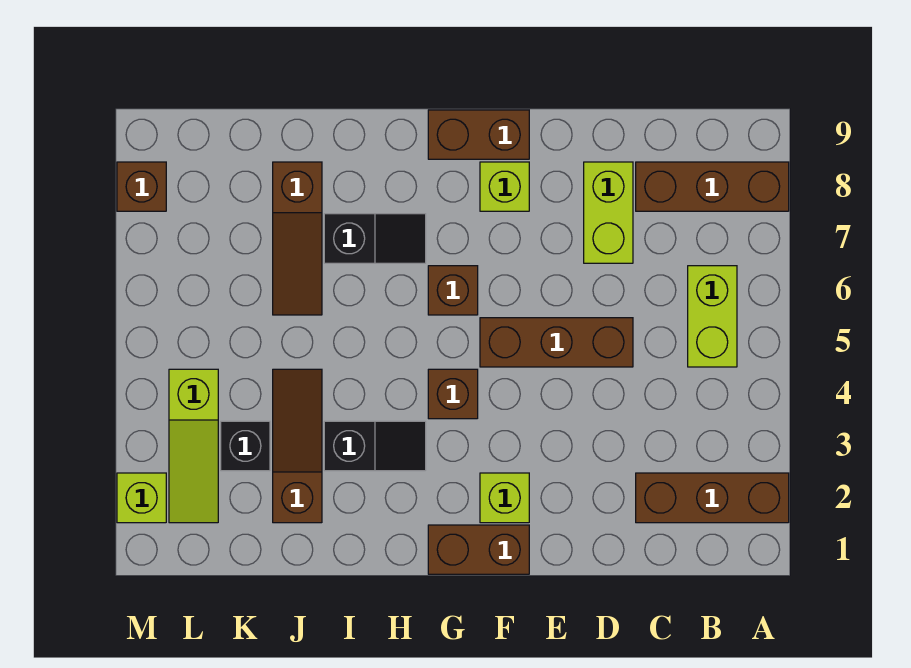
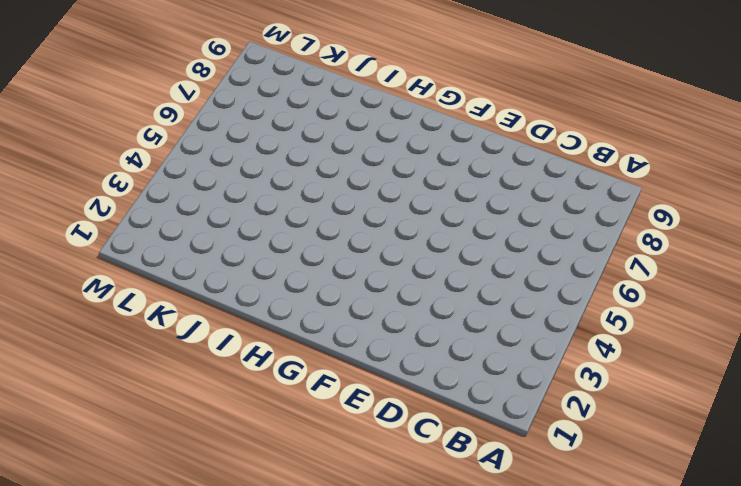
none -> brown brick A2:C2 level 1
none -> brown brick A8:C8 level 1
none -> lime brick B5:B6 level 1

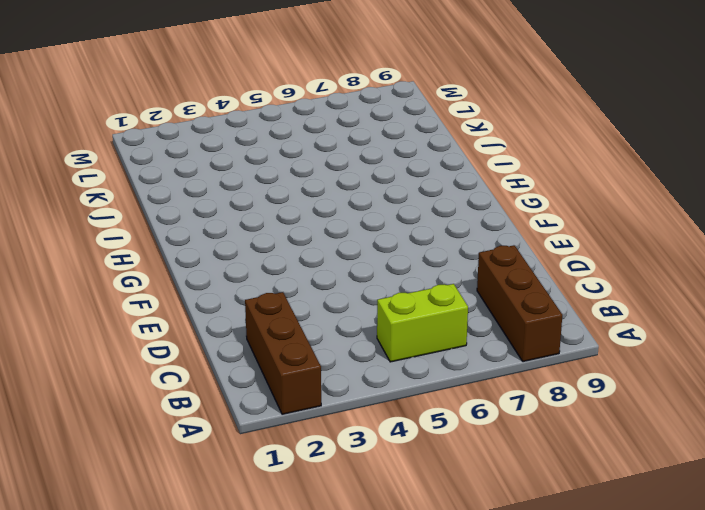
none -> brown brick D5:F5 level 1
none -> lime brick D7:D8 level 1
none -> brown brick F1:G1 level 1

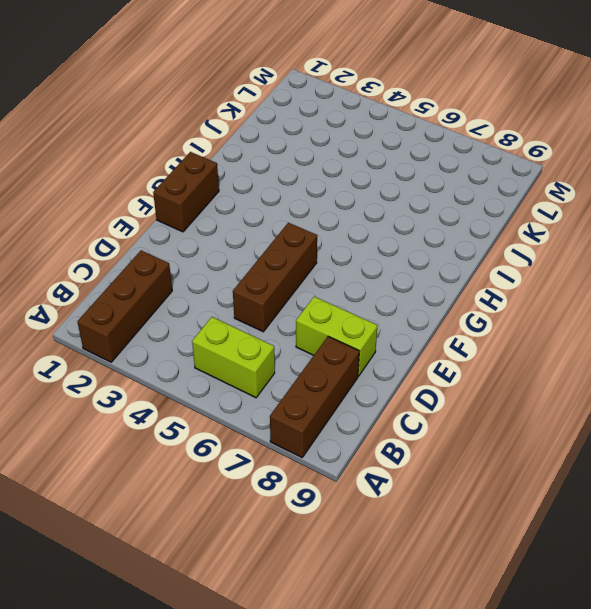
none -> lime brick F2 level 1
none -> lime brick F8 level 1
none -> brown brick F9:G9 level 1

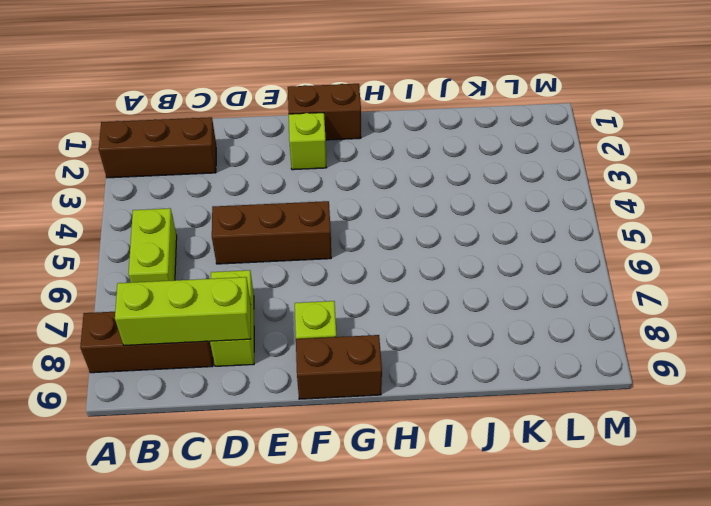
lime brick B8:D8 level 2 -> none
none -> brown brick G4 level 1
none -> brown brick G6 level 1
none -> black slope H3:I3 level 1 top I

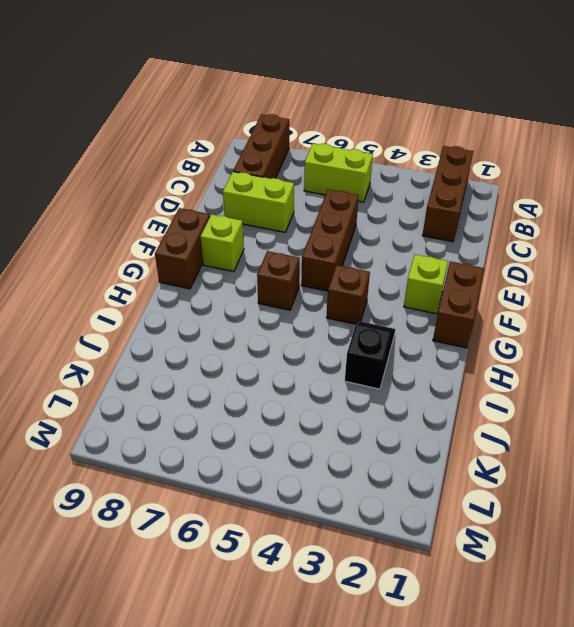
none -> black slope H7:I7 level 1 top I
none -> brown slope J2:J4 level 1 top 2
none -> brown slope J6:J8 level 1 top 8

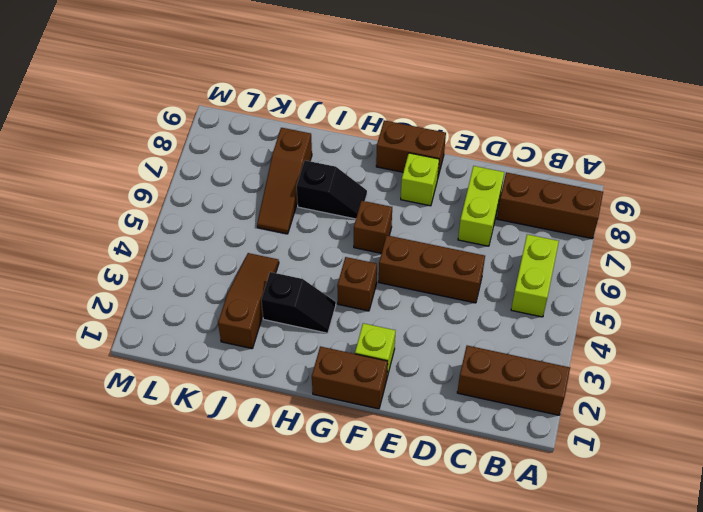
none -> black brick K3 level 1
none -> lime slope L2:L4 level 1 top 4
none -> lime brick M2 level 1

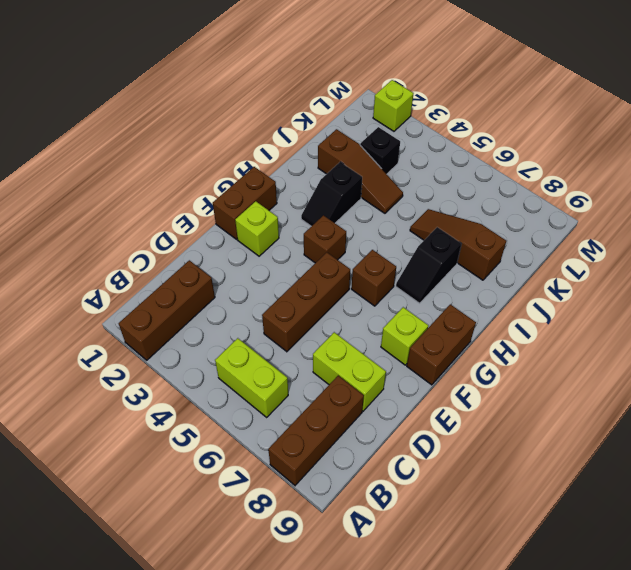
none -> lime slope L2:L4 level 1 top 4
none -> brown brick M8 level 1

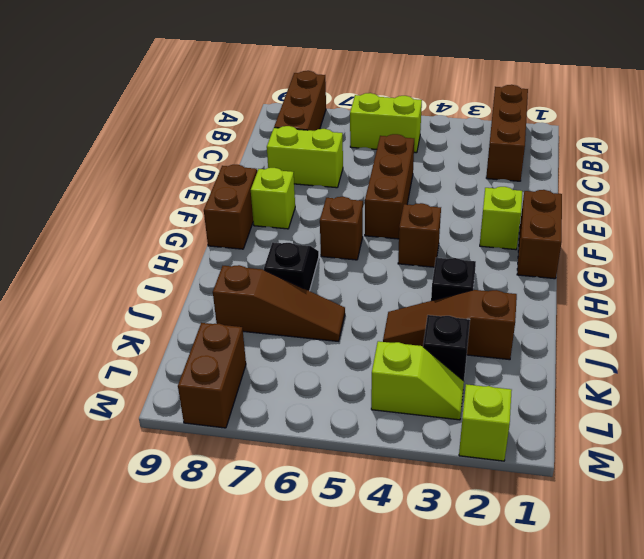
lime slope L3:L4 level 1 top 4 -> lime slope L2:L4 level 1 top 4
brown brick L8:M8 level 1 -> brown brick M8 level 1

